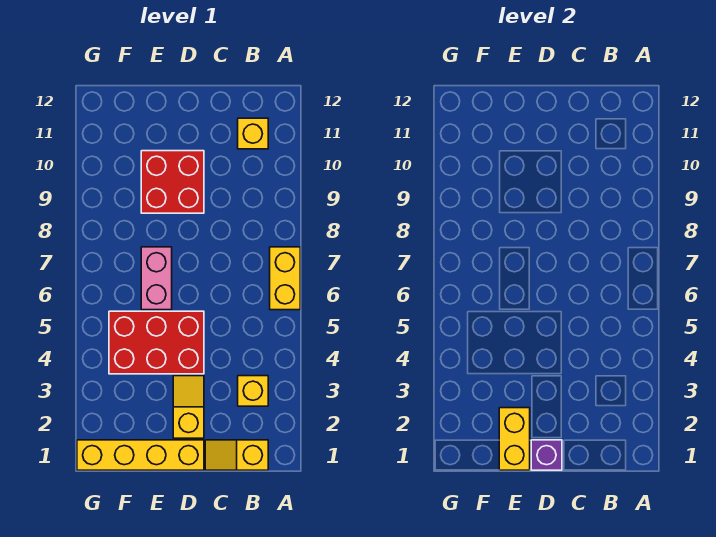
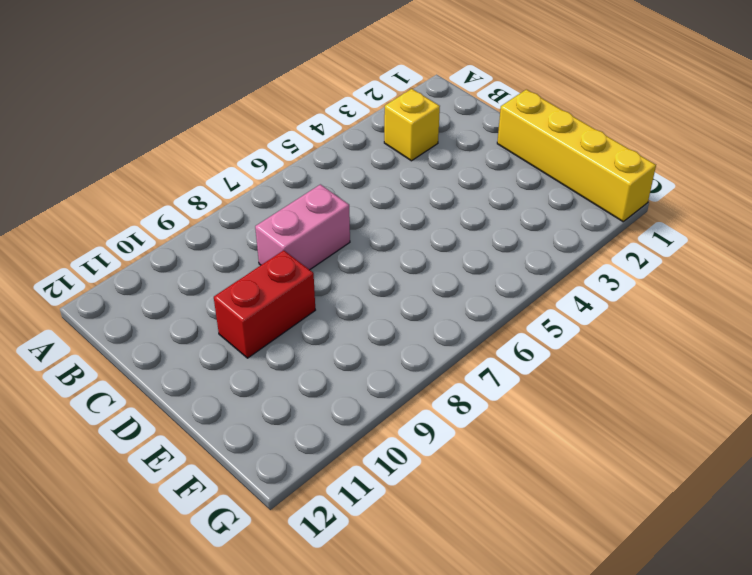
pink brick C7:C8 level 1 -> pink brick E6:E7 level 1
red brick D9:D10 level 1 -> red brick D9:E10 level 1
none -> yellow brick A6:A7 level 1
none -> yellow slope B1:C1 level 1 top B

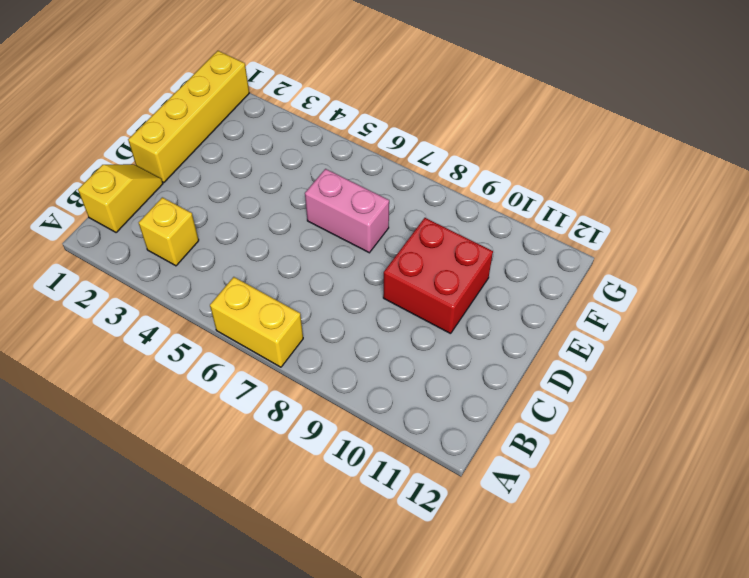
none -> yellow brick B11 level 1
none -> yellow slope D2:D3 level 1 top 2

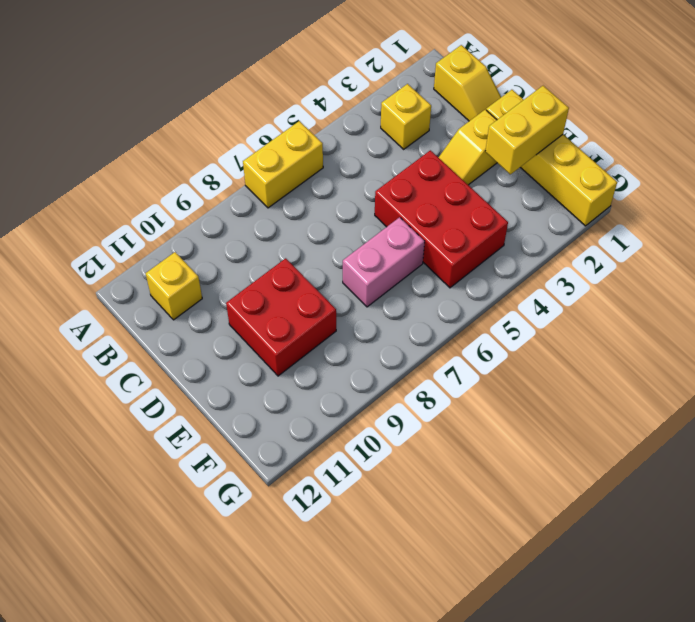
none -> purple brick D1 level 2

